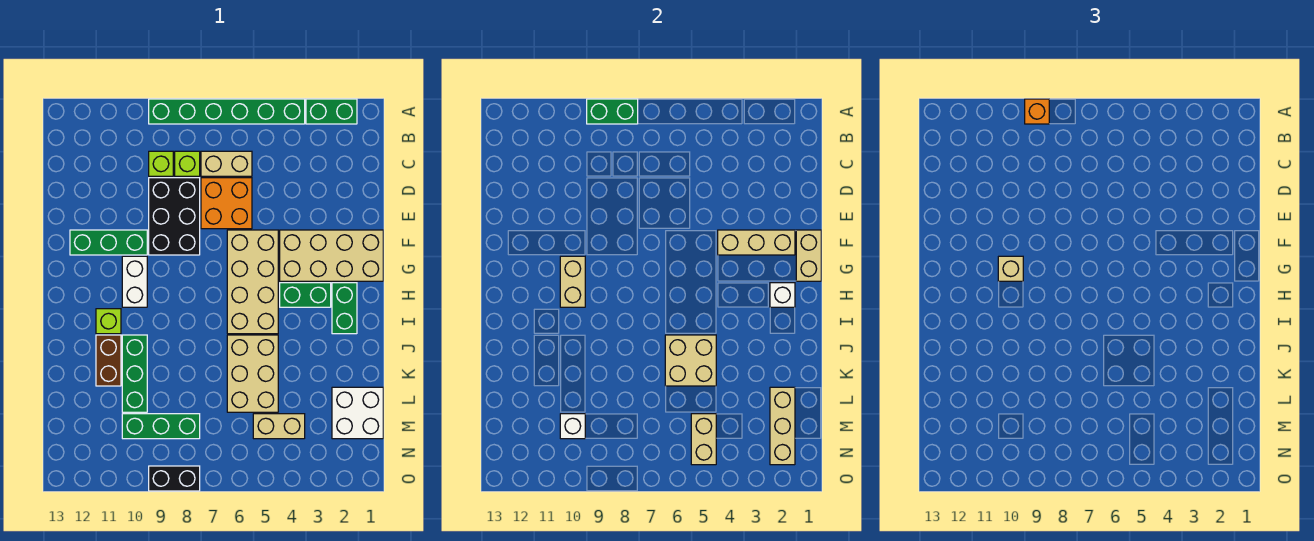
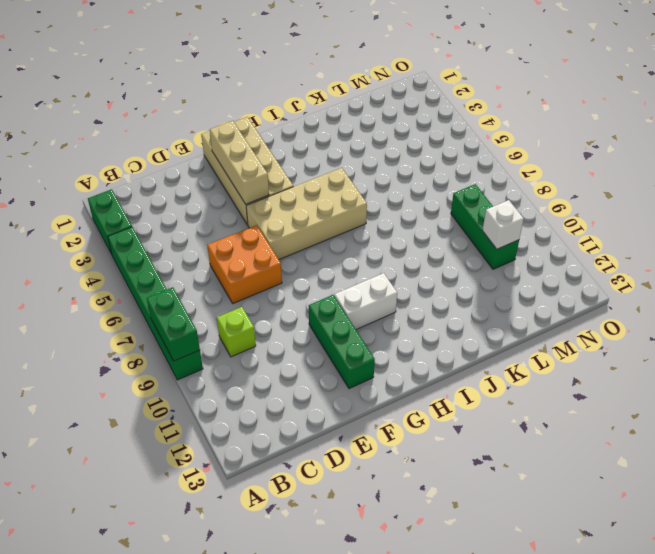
none -> tan brick C6:C7 level 1
none -> lime brick C8 level 1
none -> black brick D8:F9 level 1
none -> green brick H2:I2 level 1

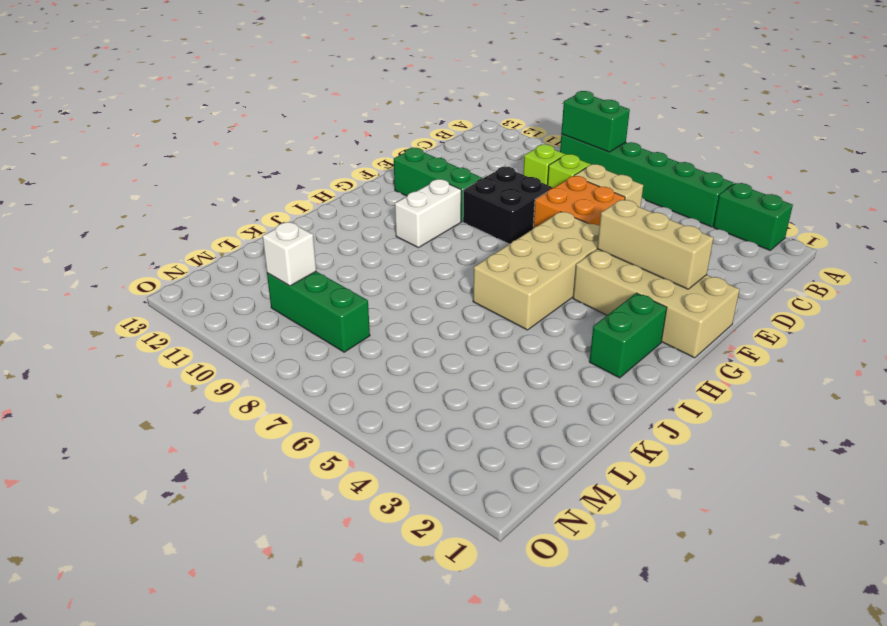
black brick E8:F9 level 1 -> black brick D8:F9 level 1
none -> green brick H3:H4 level 1
none -> lime brick I11 level 1
none -> tan brick J5:L6 level 1
none -> green brick J10:L10 level 1

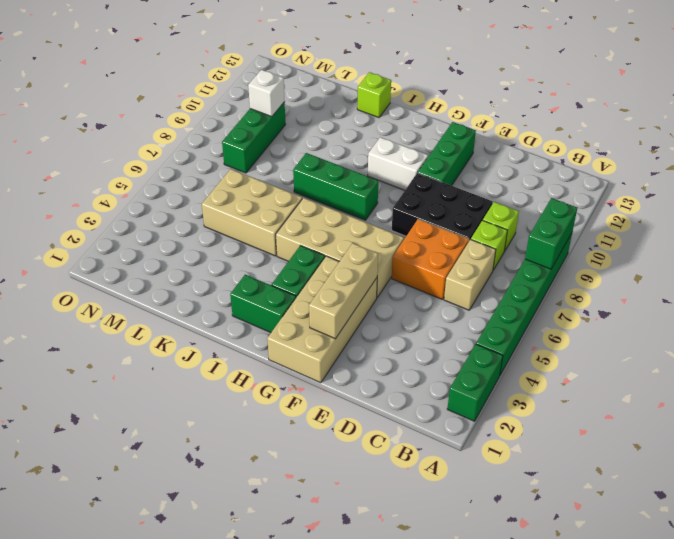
green brick H8:J8 level 1 -> green brick J10:L10 level 1
lime brick J13 level 1 -> lime brick I11 level 1
none -> brown brick J11:K11 level 1
none -> white brick L1:M2 level 1
none -> tan brick M4:M5 level 1
none -> black brick O8:O9 level 1

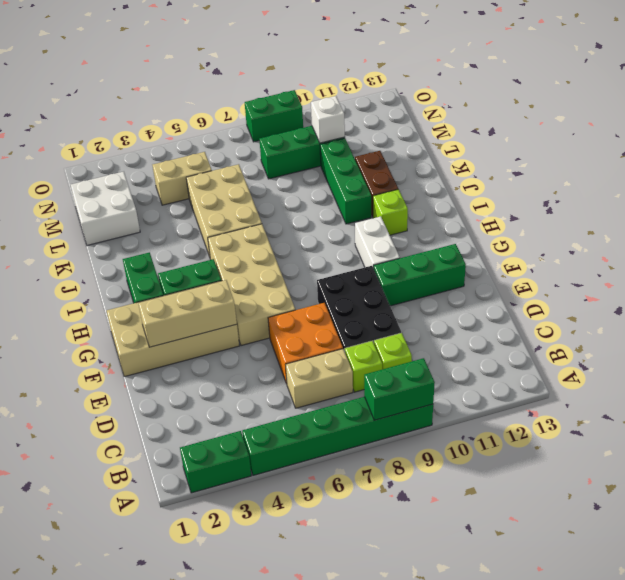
green brick O8:O9 level 1 -> black brick O8:O9 level 1
none -> tan brick F1:G1 level 2
none -> tan brick G10:H10 level 2
none -> white brick H2 level 2
none -> tan brick J5:K6 level 2

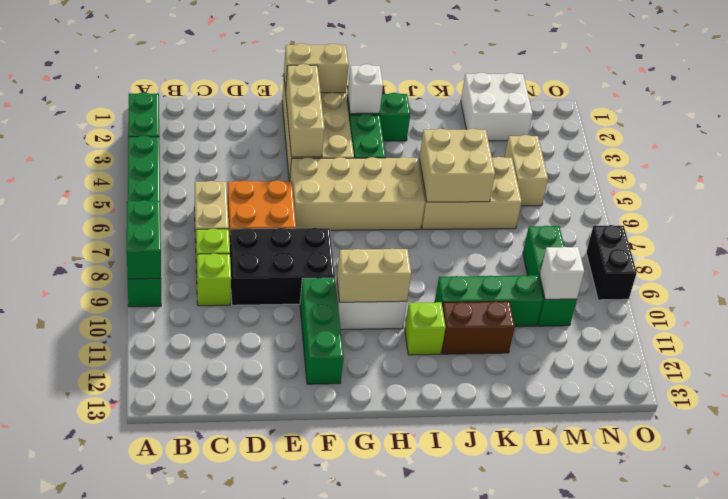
none -> tan brick L2:N2 level 2
none -> tan brick M5:N5 level 2
none -> orange brick A9 level 3
none -> tan brick G10 level 3

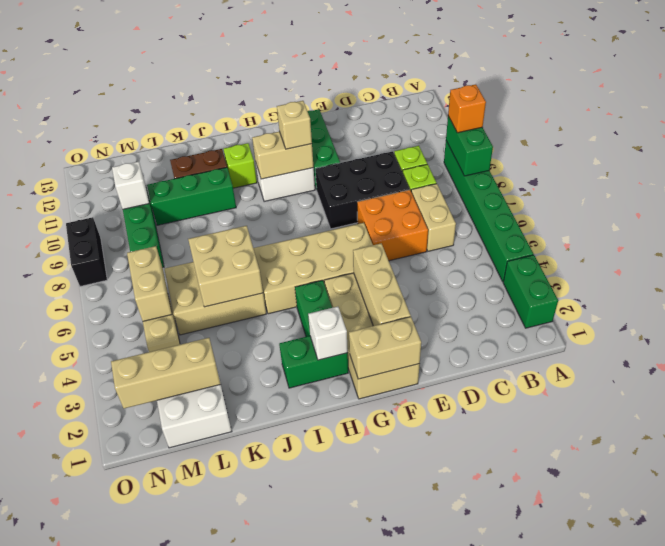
tan brick M5:M6 level 2 -> tan brick M5:N5 level 2

